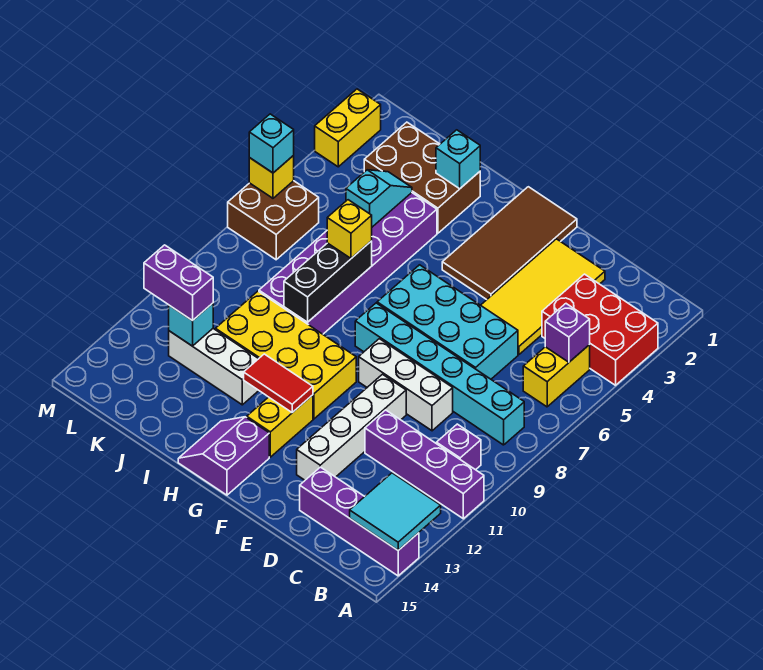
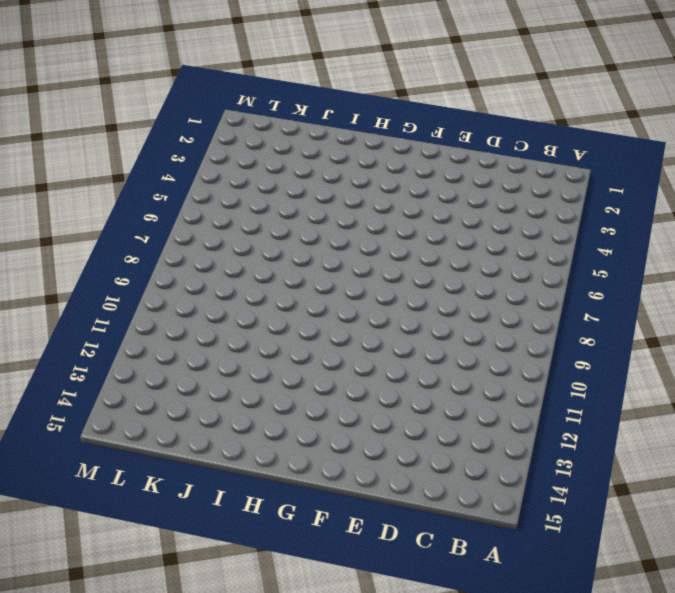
none -> red brick A3:C4 level 1
none -> purple brick A11:D11 level 1
none -> purple brick A14:D14 level 1
none -> yellow brick B5:B6 level 1

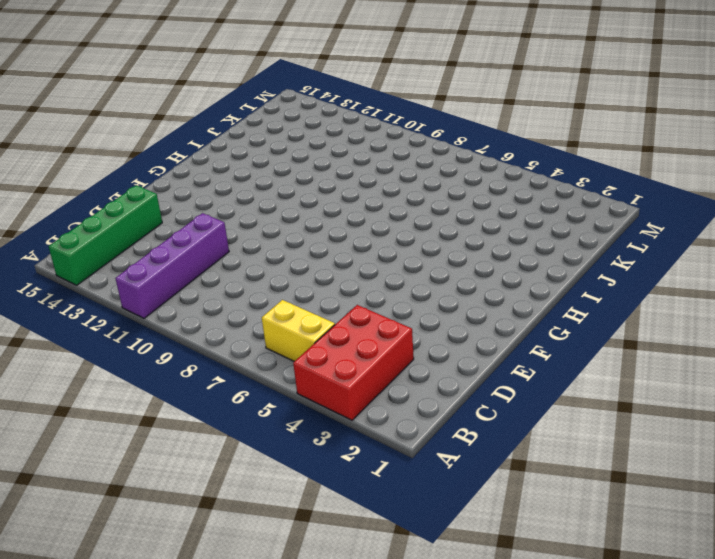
green brick A14:D14 level 1 -> purple brick A14:D14 level 1
none -> cyan brick B8:G8 level 1
none -> purple brick B10 level 1
none -> yellow tile D2:E5 level 1
none -> cyan brick D6:G7 level 1

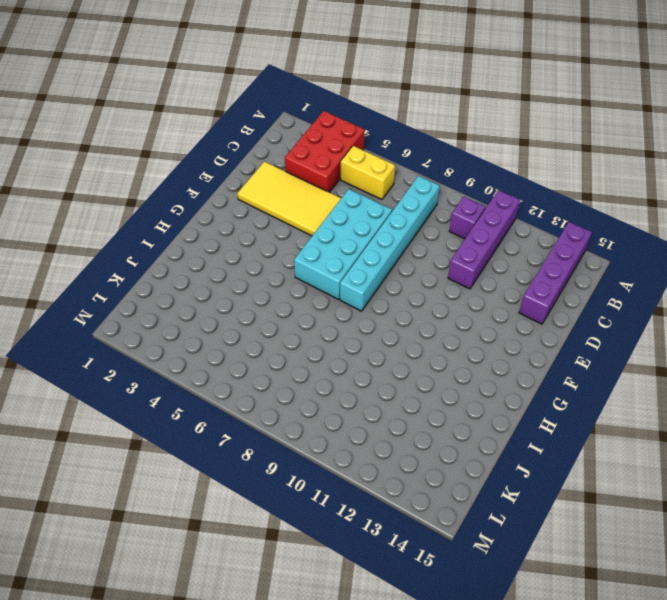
none -> white brick D9:F9 level 1
none -> white brick E10:E13 level 1
none -> brown tile F1:G4 level 1
none -> yellow brick G10:J11 level 1

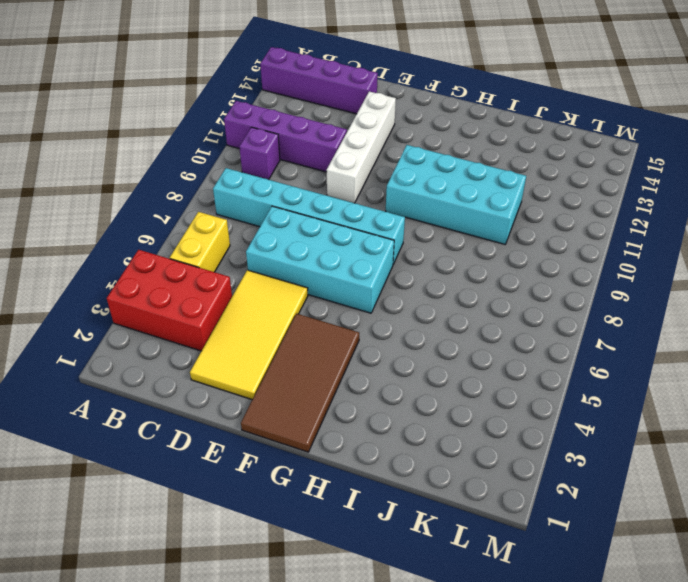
cyan brick G10:J11 level 1 -> yellow brick G10:J11 level 1
none -> white brick D9:F9 level 1
none -> yellow brick G12:G13 level 1
none -> purple slope G14:H15 level 1 top G
none -> brown brick I2:K3 level 1

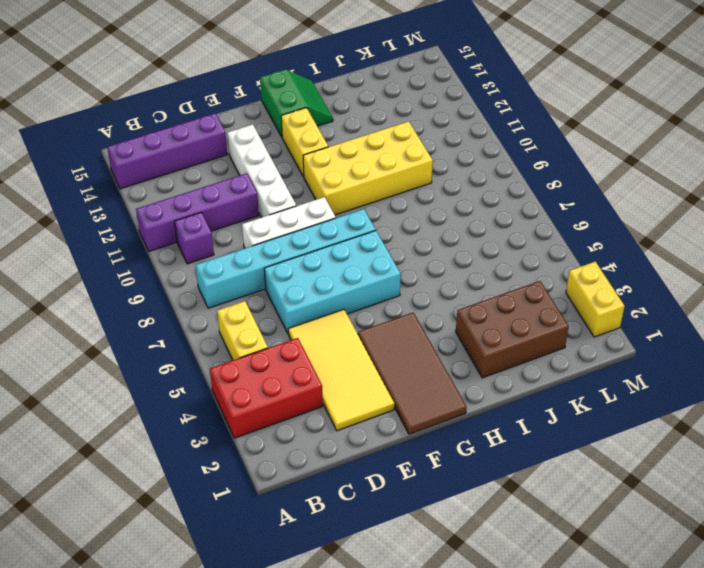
green slope G14:H15 level 1 top G -> purple slope G14:H15 level 1 top G
none -> purple brick I4:J9 level 1
none -> white brick I12:K12 level 1
none -> brown brick L6:M7 level 1
none -> cyan tile A13:B14 level 2

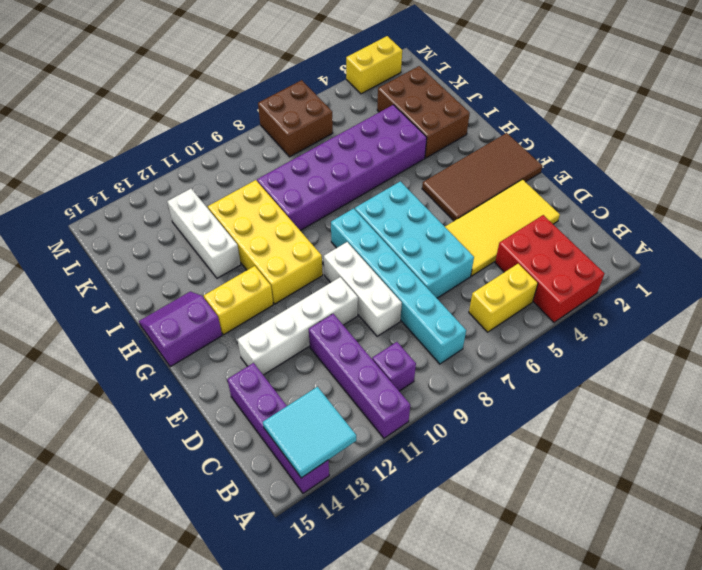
none -> purple brick B5 level 2
none -> red tile G12:H12 level 2
none -> cyan brick I2 level 2
none -> black brick I7:I9 level 2

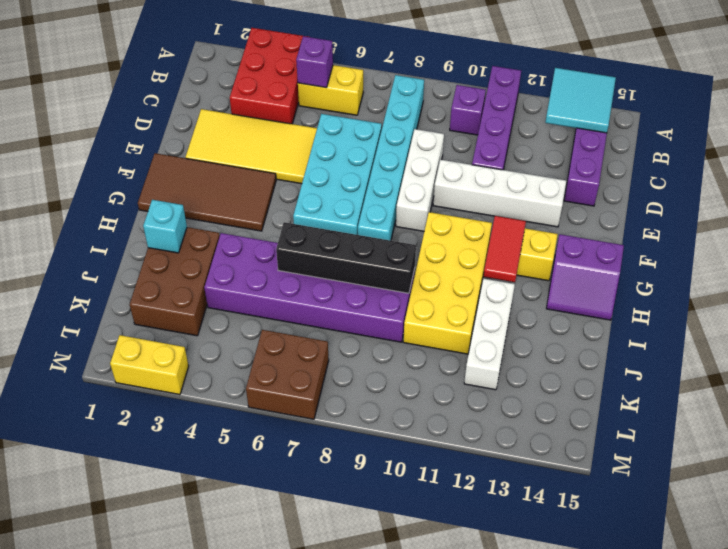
black brick I6:I9 level 2 -> black brick I7:I9 level 2
none -> cyan slope J4:J5 level 2 top 5
none -> cyan brick K12 level 2
none -> yellow brick M6 level 2
none -> yellow brick I7 level 3

